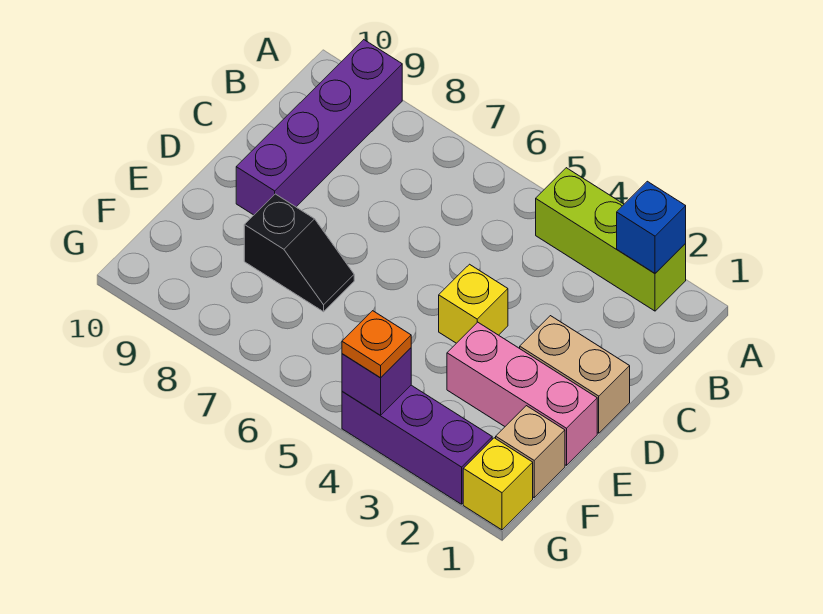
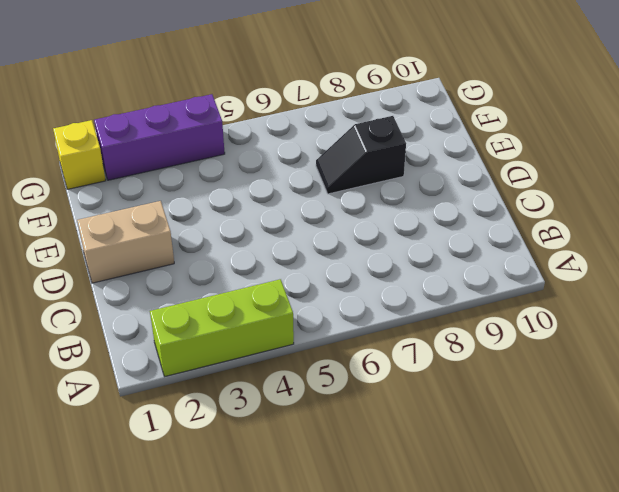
none -> purple brick A9:D9 level 1
none -> yellow brick D4 level 1
none -> pink brick E1:E3 level 1

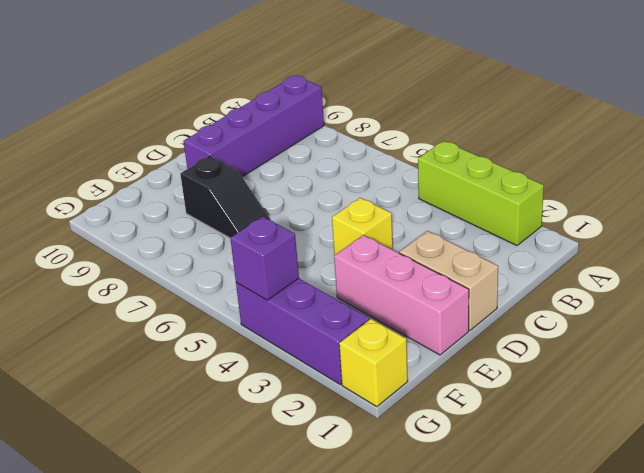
none -> tan brick F1 level 1
none -> blue brick A2 level 2
none -> orange plate G4 level 3

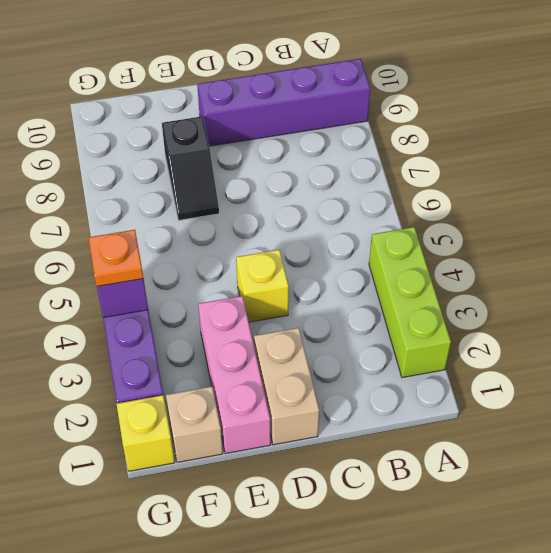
none -> blue brick A2 level 2

